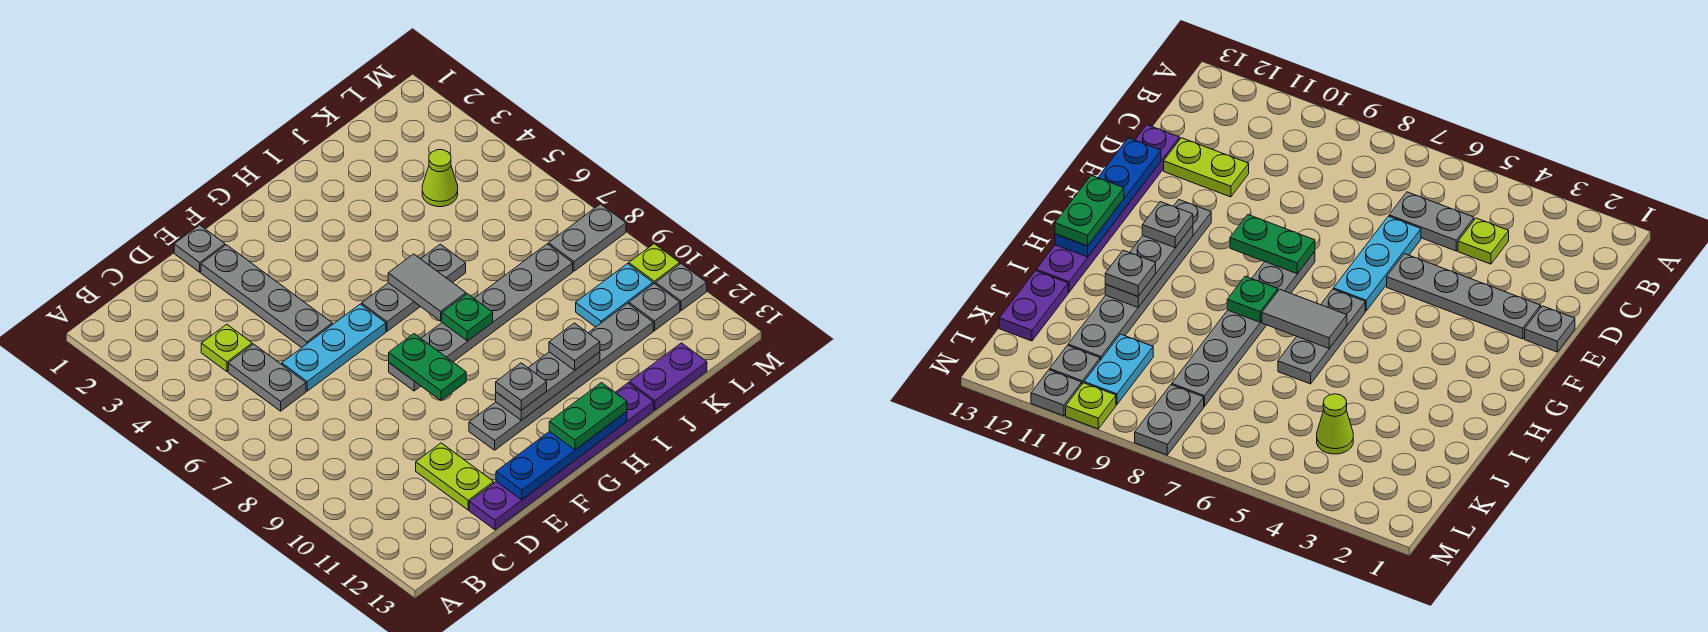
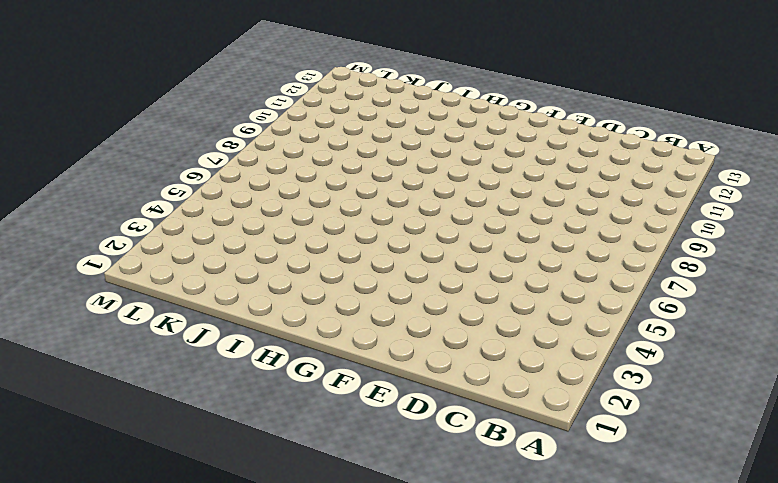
none -> lime plate C4 level 1
none -> grey plate C5:C6 level 1
none -> cyan plate D6:F6 level 1

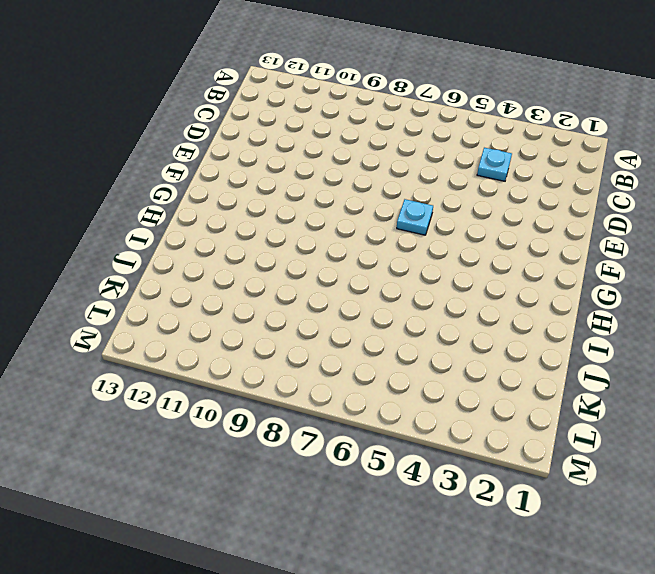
cyan plate C4 level 1 -> lime plate C4 level 1
cyan plate F6 level 1 -> cyan plate D6:F6 level 1
none -> grey plate C5:C6 level 1
none -> lime plate D11:D12 level 1
none -> purple plate D13:I13 level 1

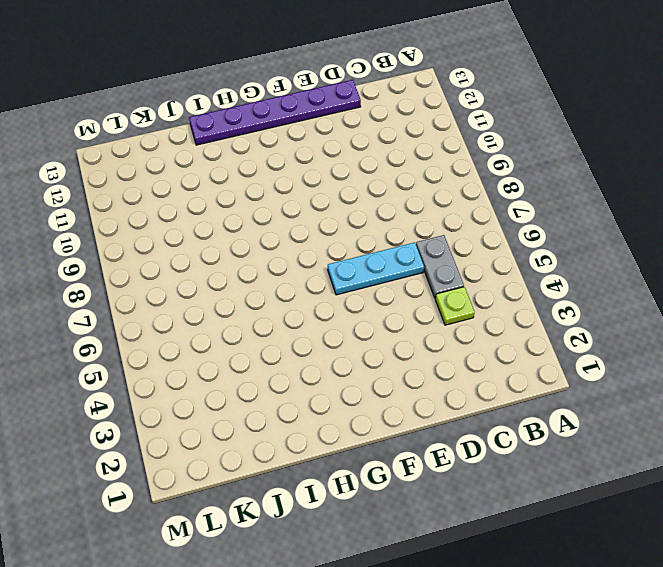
none -> lime plate D11:D12 level 1
none -> grey plate E1 level 1
none -> grey plate E2:E5 level 1

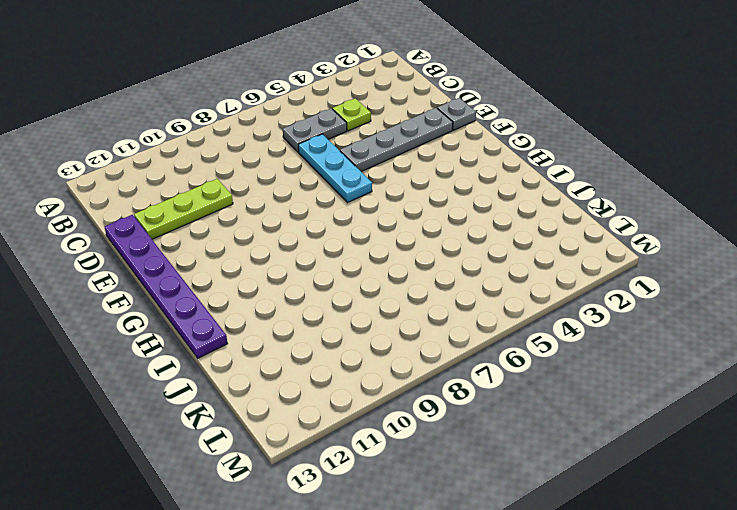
lime plate D10:D12 level 1 -> lime plate D11:D12 level 1
none -> grey plate F8:K8 level 1
none -> grey plate F11:K11 level 1
none -> grey plate G6:I6 level 1

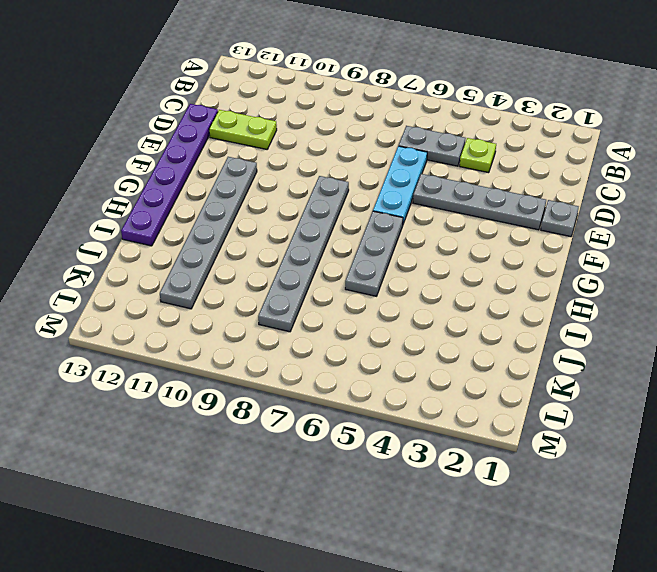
none -> purple plate J13:K13 level 1
none -> lime cone K4 level 1
none -> cyan plate K10:L10 level 1

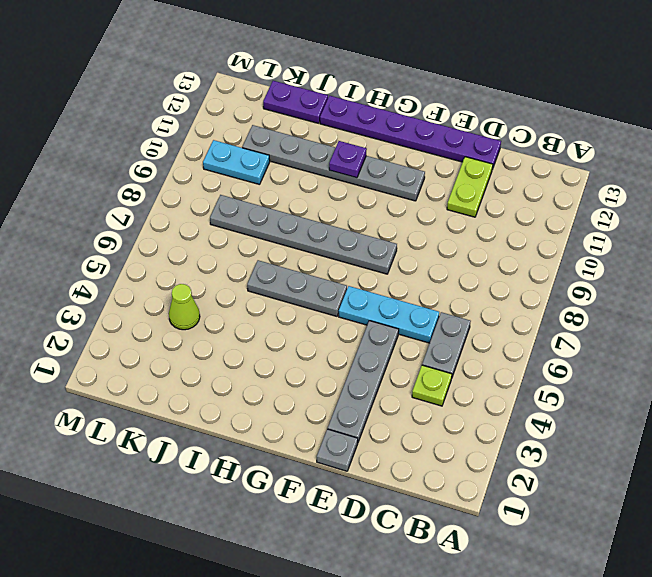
purple plate H11 level 2 -> grey plate G11:I11 level 2
none -> grey plate L8:M8 level 1
none -> grey plate L11 level 1
none -> lime plate M10 level 1

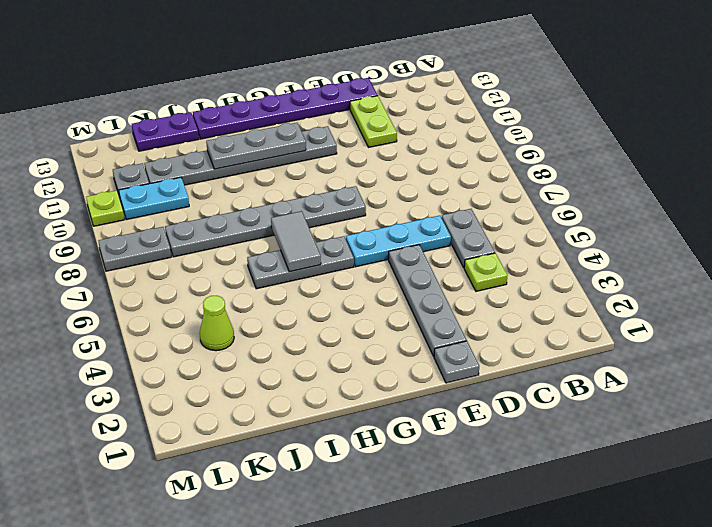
none -> grey plate M11 level 1
none -> blue plate E13:H13 level 2
none -> green plate F8:F9 level 2

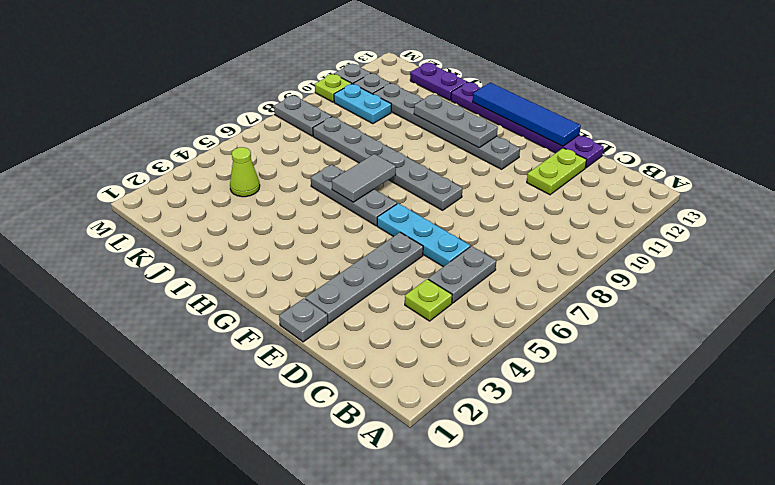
blue tile E13:H13 level 2 -> blue plate E13:H13 level 2
none -> green plate F8:F9 level 2
none -> green plate H8 level 2
none -> grey plate G11 level 3

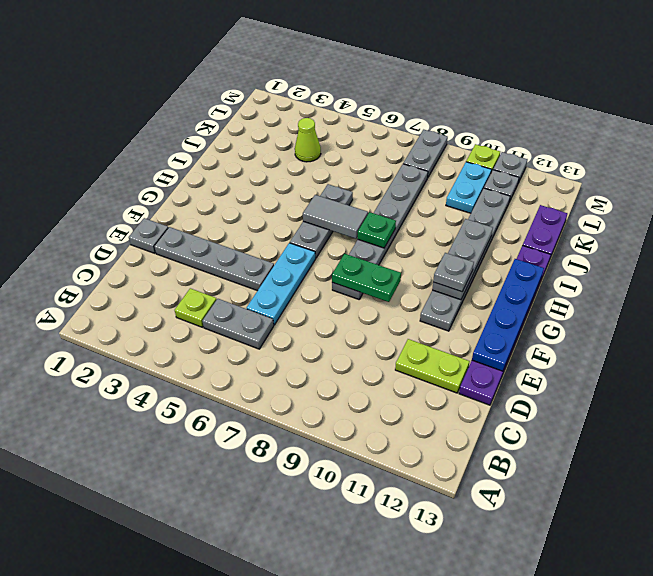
none -> green plate G13:H13 level 3
none -> grey plate I11 level 3

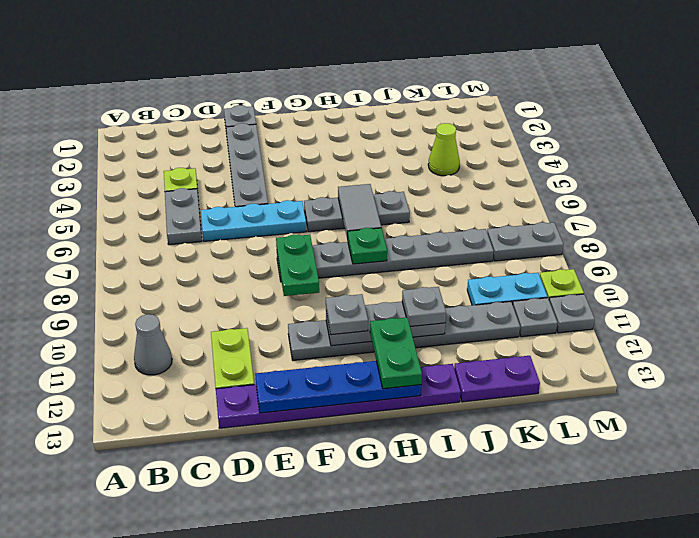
grey cone B11 level 1 -> none
green plate H12:H13 level 3 -> green plate G13:H13 level 3

